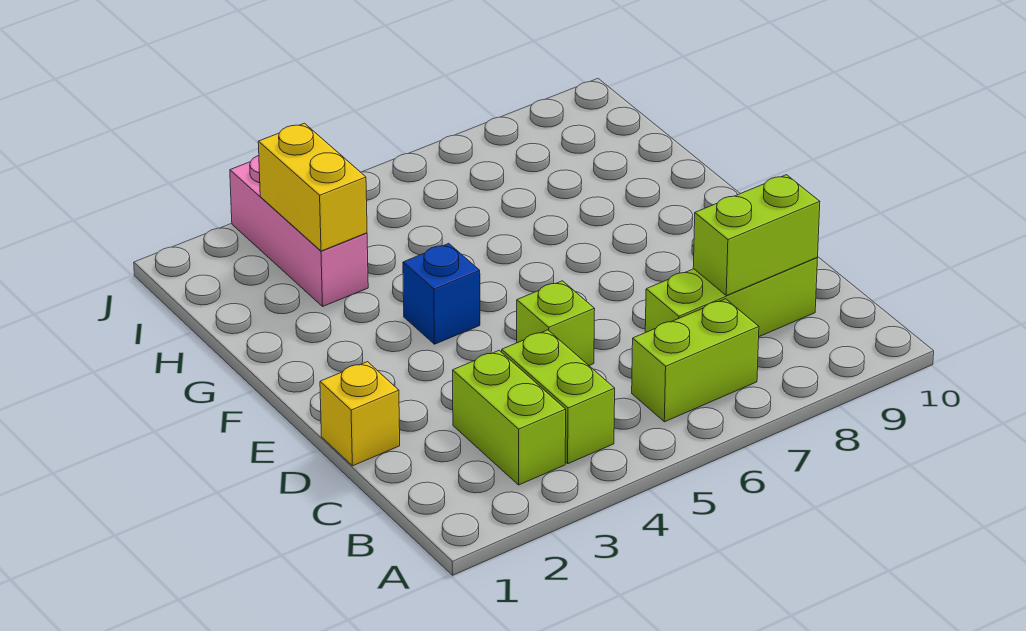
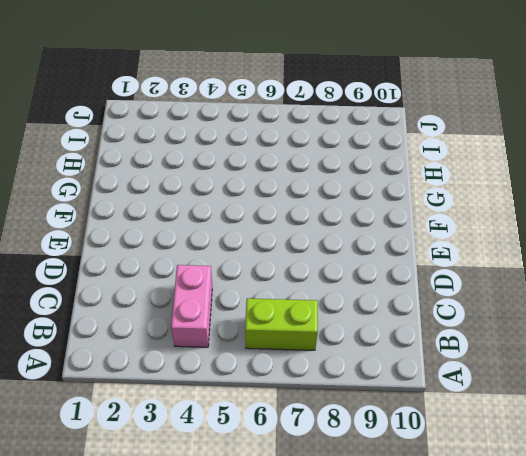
pink brick B4:C4 level 1 -> lime brick B4:C4 level 1
none -> lime brick B3:C3 level 1
none -> lime brick C7:C9 level 1

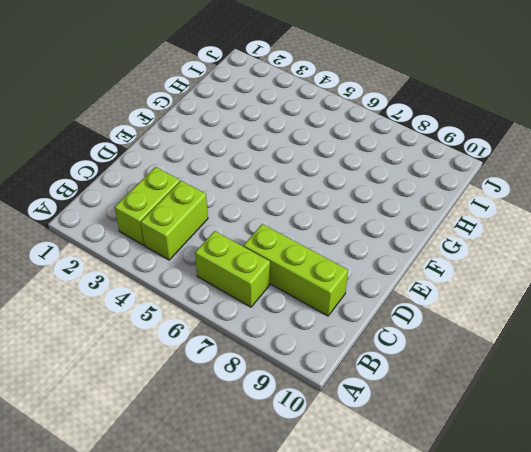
none -> yellow brick D1 level 1
none -> lime brick D5 level 1

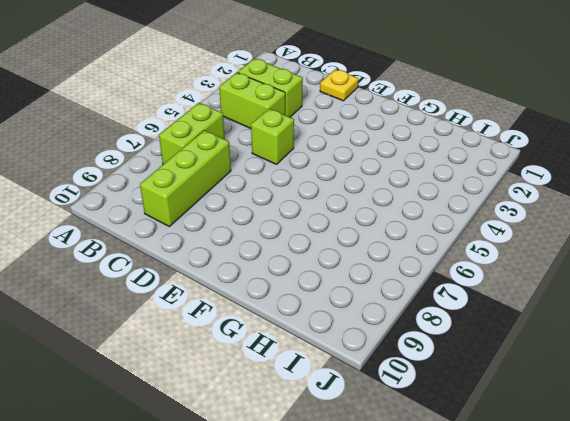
yellow plate D1 level 1 -> yellow brick D1 level 1
none -> blue brick F4 level 1
none -> pink brick H3:J3 level 1

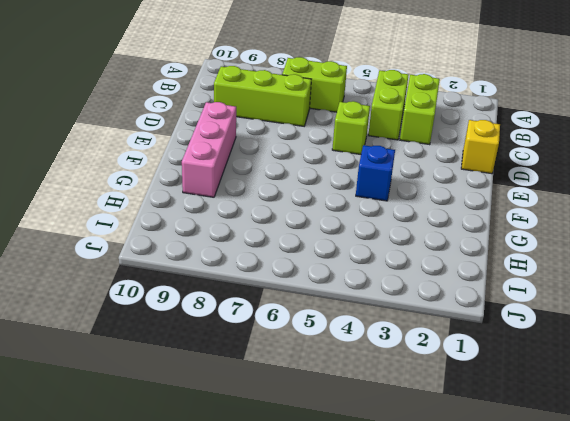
pink brick E9:G9 level 1 -> pink brick H3:J3 level 1
none -> lime brick C8:C9 level 2
none -> yellow brick H3:I3 level 2

